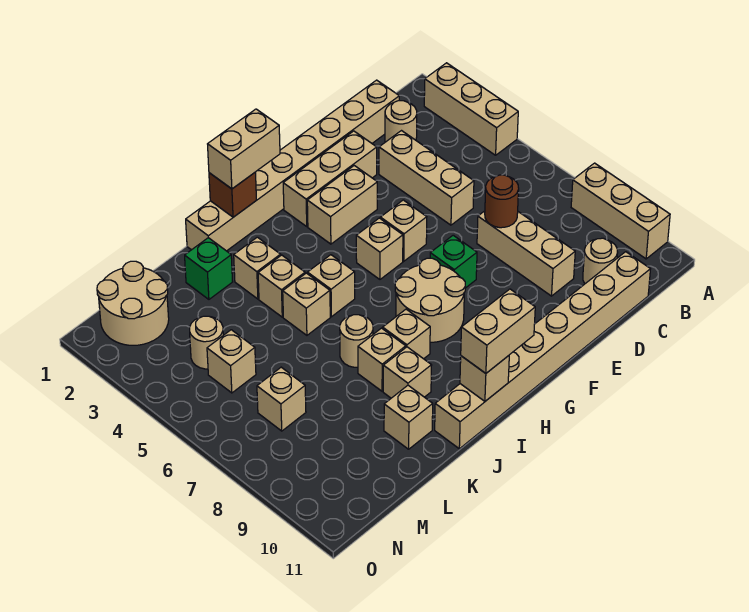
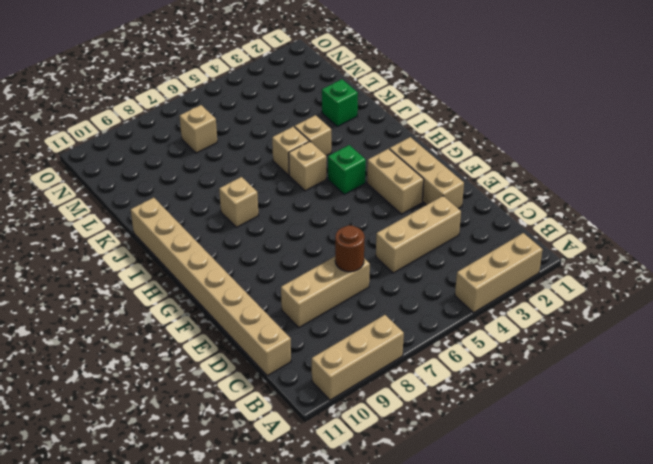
green brick H4 level 1 -> green brick F7 level 1
none -> tan brick C1:J1 level 1
none -> tan round brick C2 level 1
none -> tan round brick C10 level 1
none -> tan brick F5 level 1

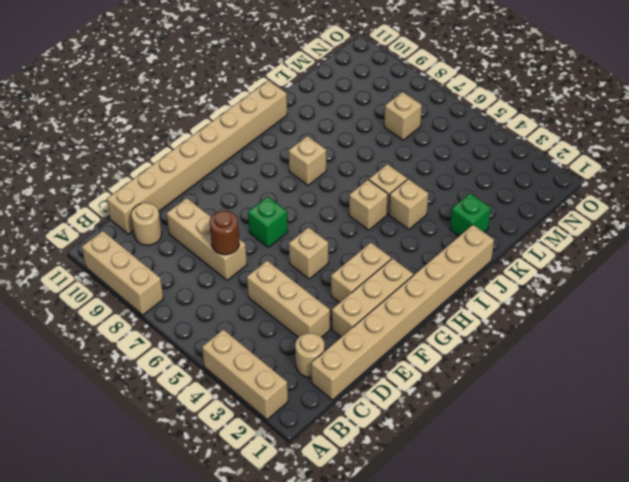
none -> tan brick G5 level 1
none -> tan round brick G7:H8 level 1
none -> tan brick J3 level 1
none -> tan round brick J7 level 1

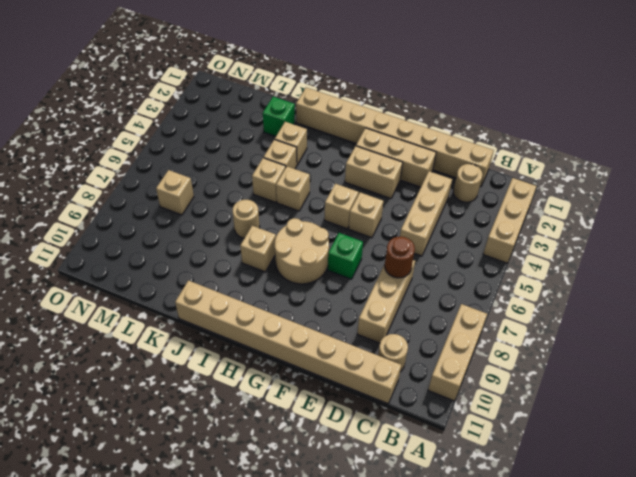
none -> tan brick J8 level 1
none -> tan brick J9 level 1
none -> tan brick K10 level 1
none -> tan round brick M1:N2 level 1

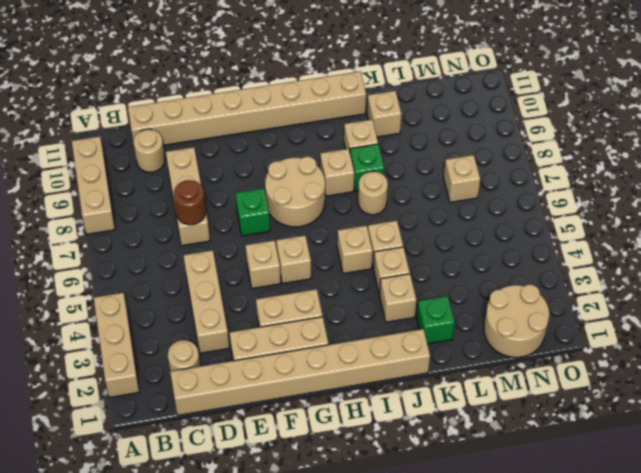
green brick J8 level 1 -> tan brick J8 level 1
none -> tan round brick M4 level 1
none -> tan brick M5 level 1
none -> brown brick I1 level 2
none -> tan brick I11 level 2

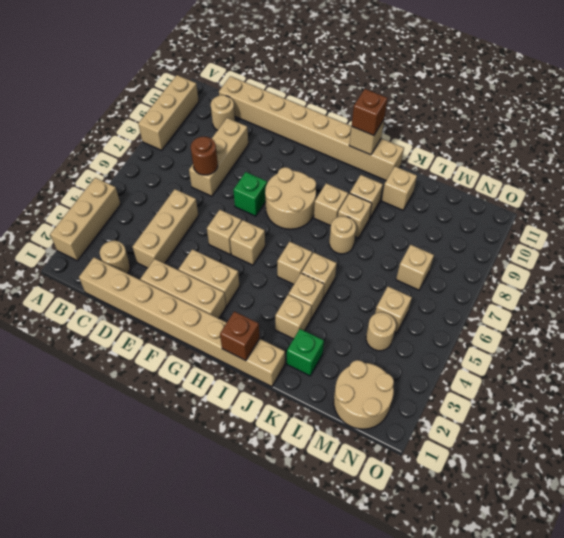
brown brick I11 level 3 -> tan brick H11:I11 level 3
none -> tan brick H1:I1 level 3

